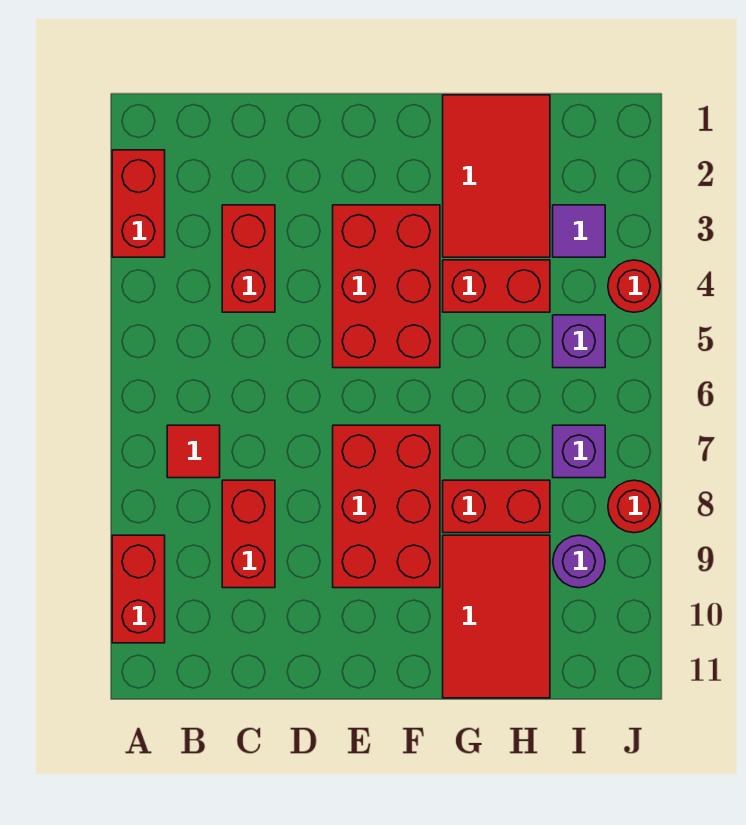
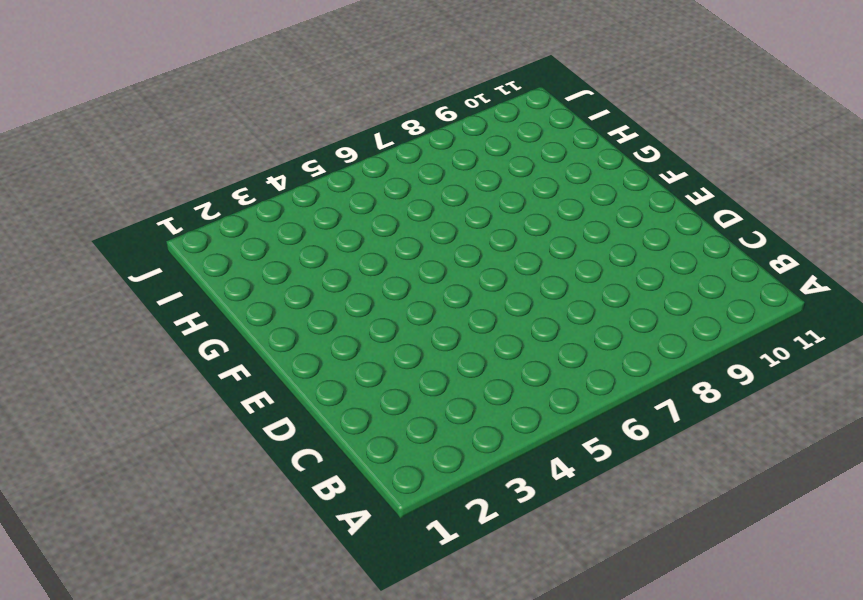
none -> red brick A2:A3 level 1
none -> red brick A9:A10 level 1
none -> red tile B7 level 1

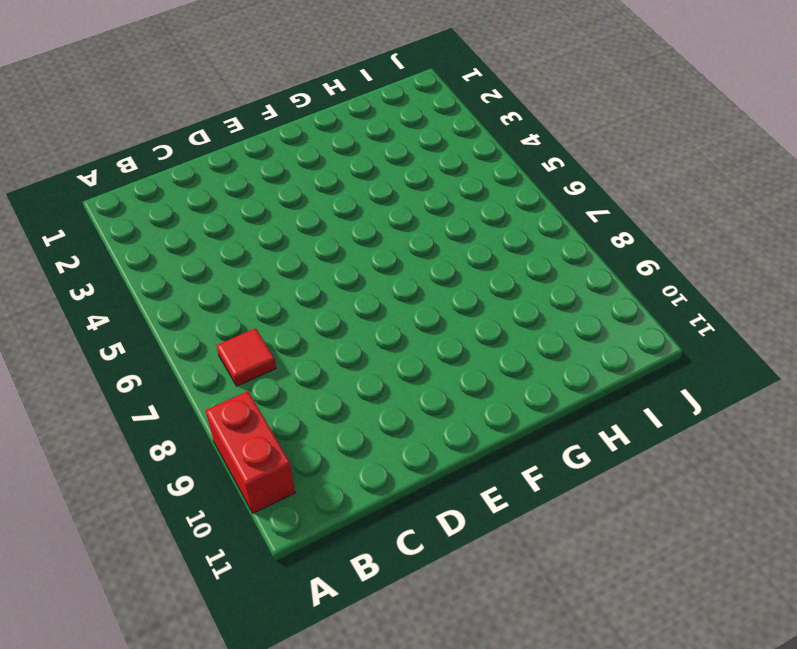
none -> red brick A2:A3 level 1
none -> red brick C3:C4 level 1
none -> red brick C8:C9 level 1

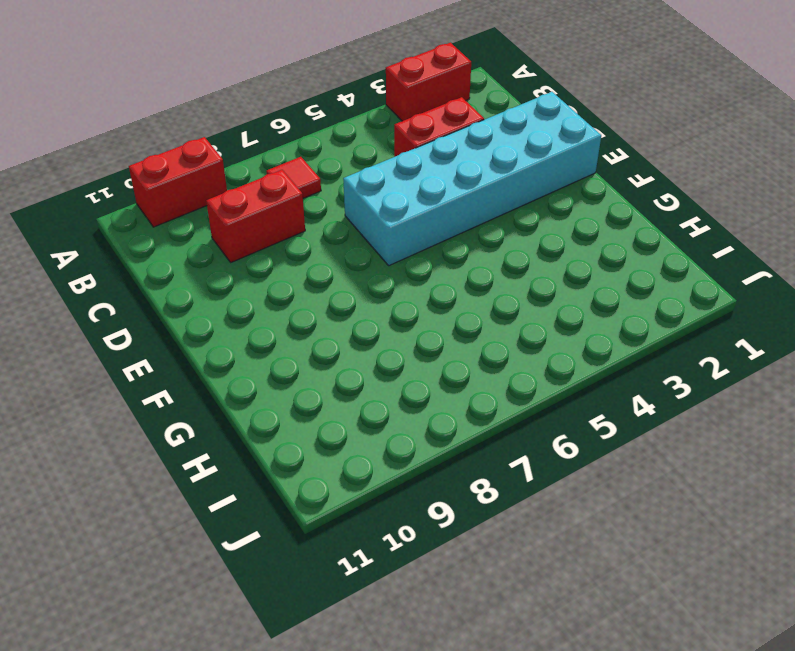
cyan brick D1:E6 level 1 -> red brick E3:F5 level 1
none -> red brick E7:F9 level 1
none -> red tile G1:H3 level 1
none -> red brick G4:H4 level 1

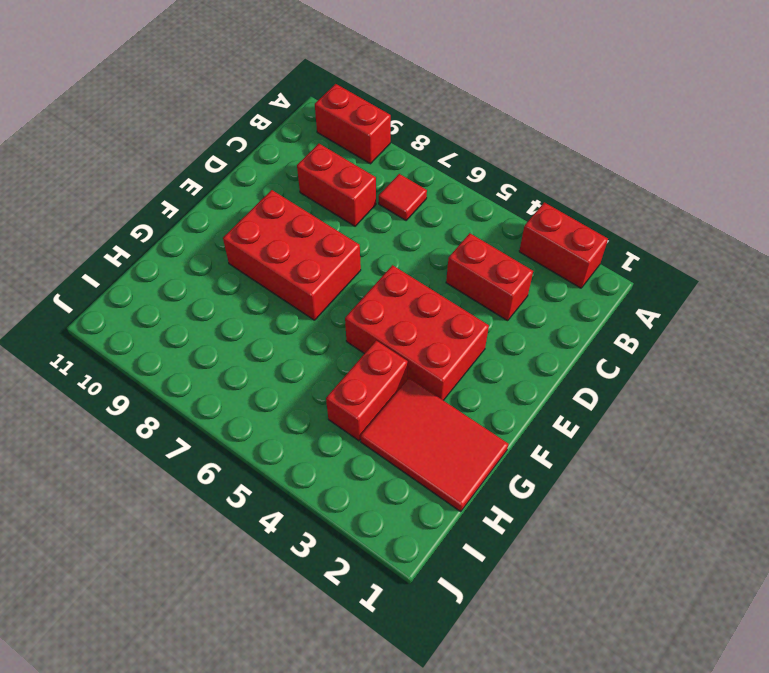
none -> red brick G8:H8 level 1
none -> red tile G9:H11 level 1
none -> purple tile I3 level 1

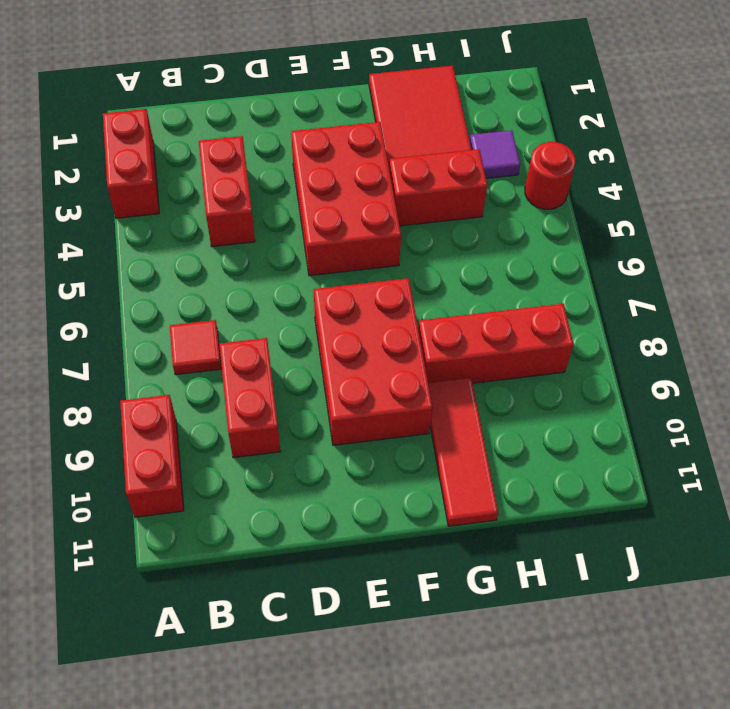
red brick G8:I8 level 1 -> red brick G8:H8 level 1
red tile G9:G11 level 1 -> red tile G9:H11 level 1
none -> purple brick I5 level 1
none -> purple brick I7 level 1
none -> purple round brick I9 level 1

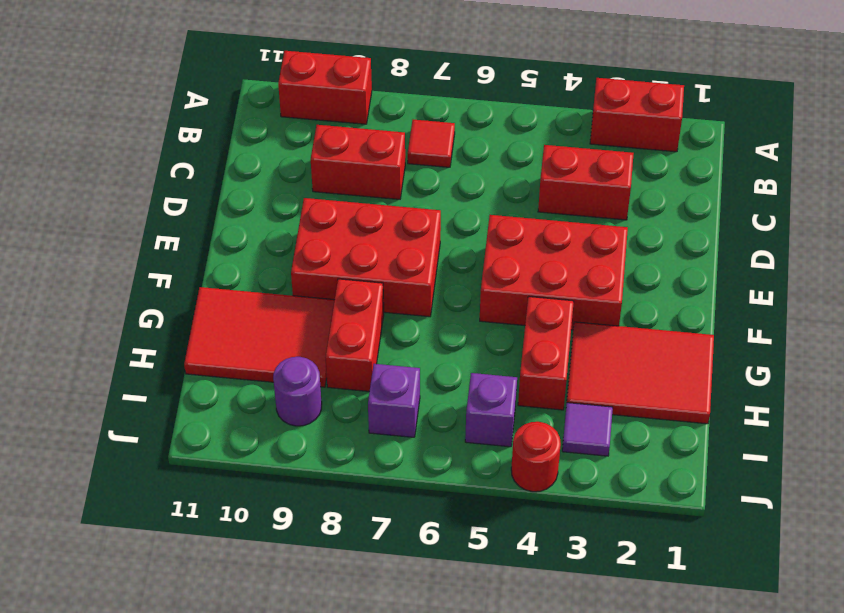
none -> red round brick J8 level 1

